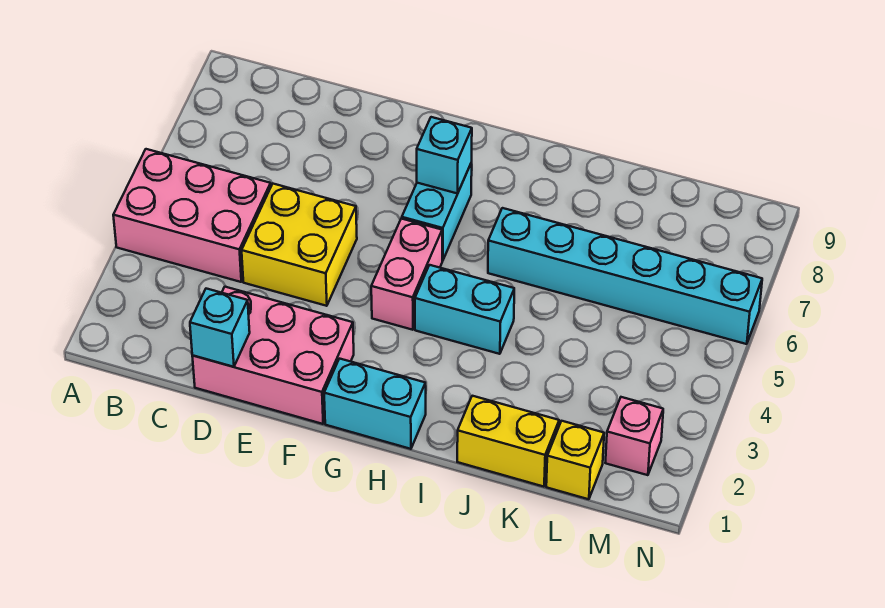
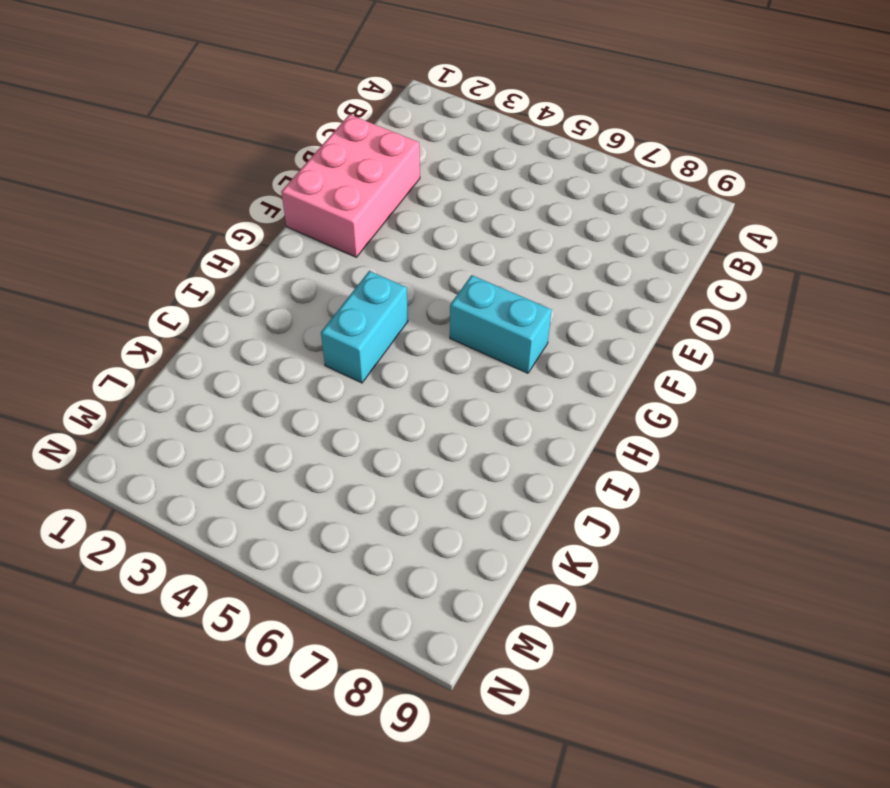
none -> pink brick A4:C5 level 1
none -> yellow brick D4:E5 level 1
none -> cyan brick G1:H1 level 1

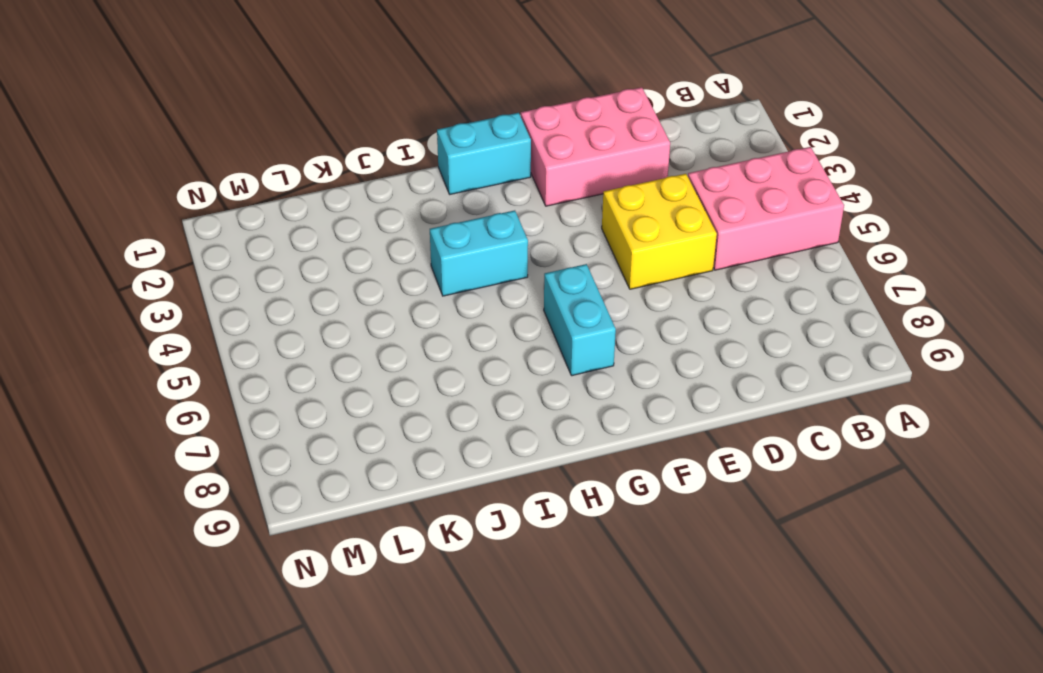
none -> pink brick G4:G5 level 1
none -> cyan brick I6:N6 level 1
none -> yellow brick J1:K1 level 1

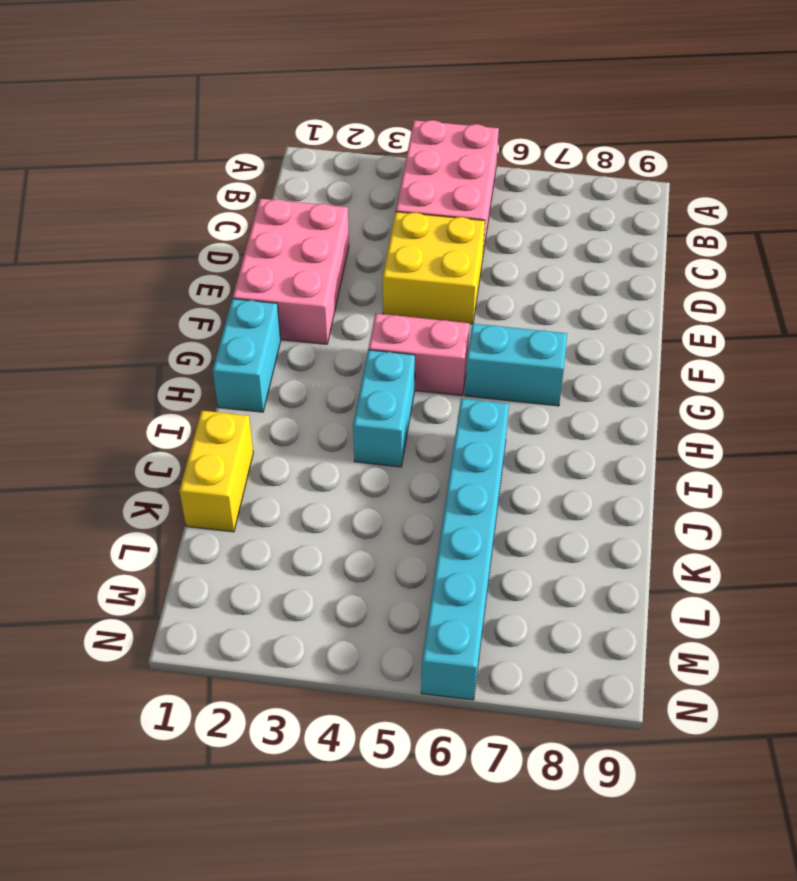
none -> yellow brick L1 level 1
none -> pink brick M2 level 1
none -> cyan brick D1 level 2

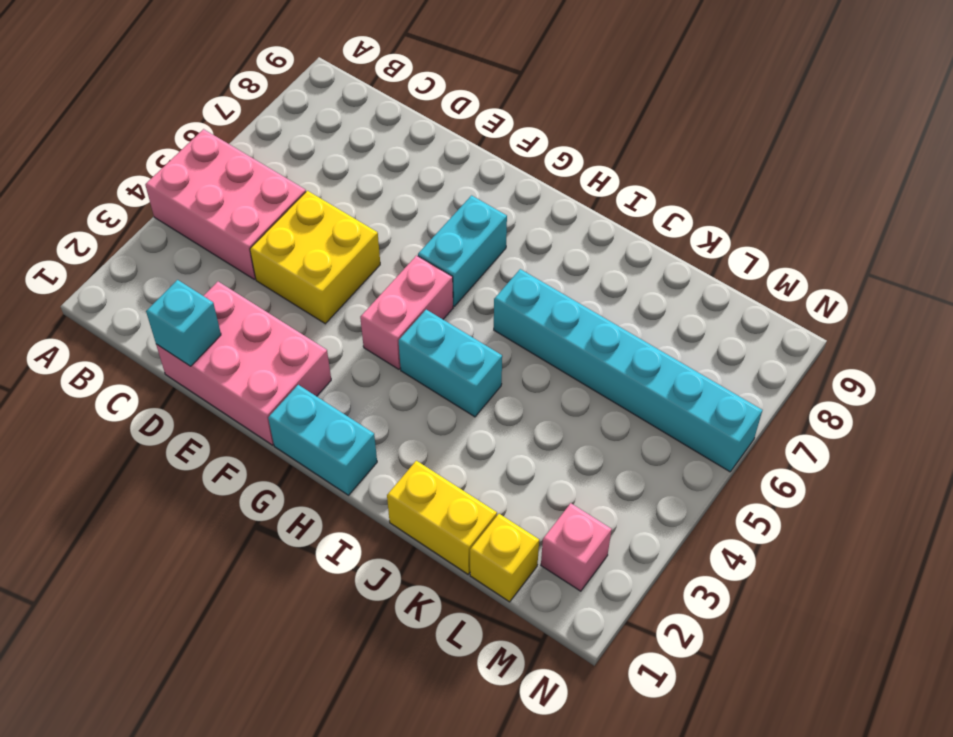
none -> cyan brick G7 level 2

